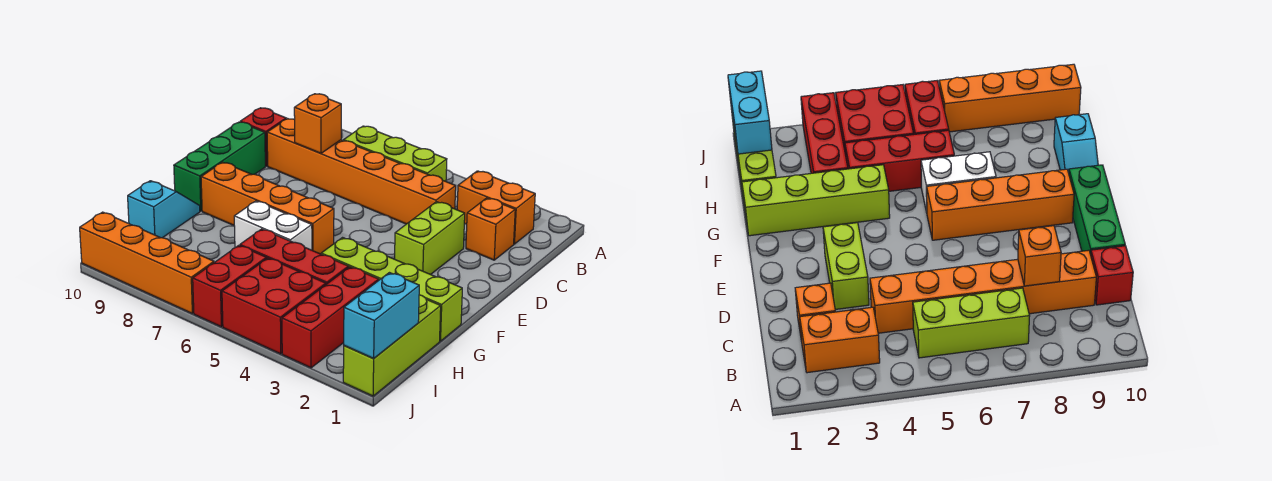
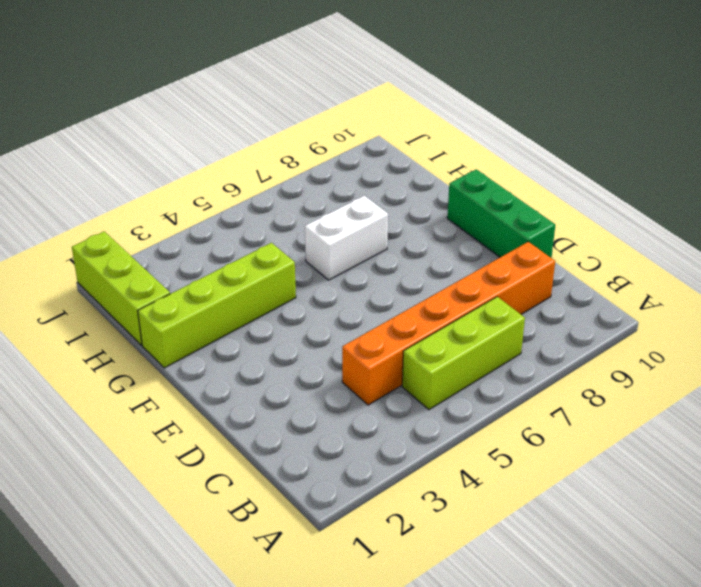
none -> orange brick B2:B3 level 1
none -> orange brick C2 level 1
none -> red brick C10 level 1

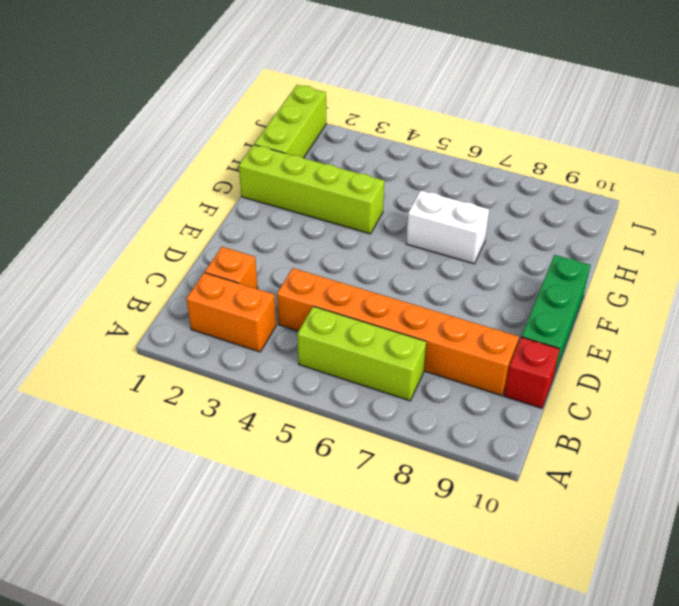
none -> lime brick D3:E3 level 1
none -> orange brick F6:F9 level 1
none -> cyan slope G10:H10 level 1 top H

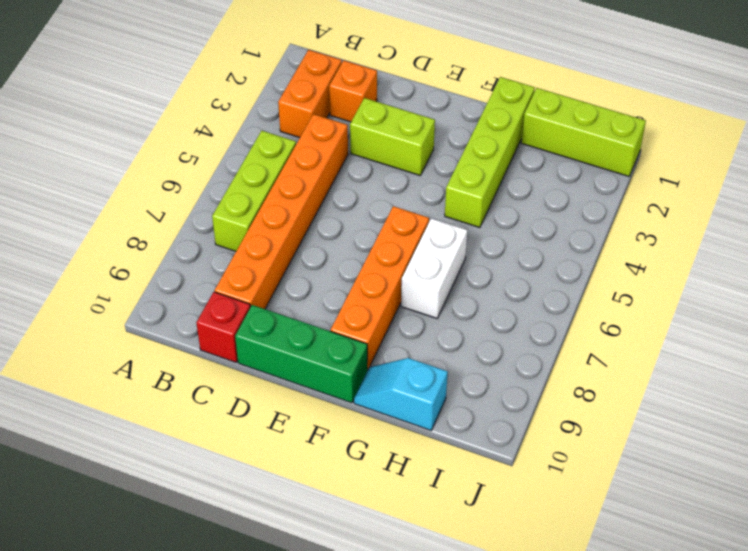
none -> red brick H3:J3 level 1
none -> red brick H4:H6 level 1
none -> red brick I4:J5 level 1

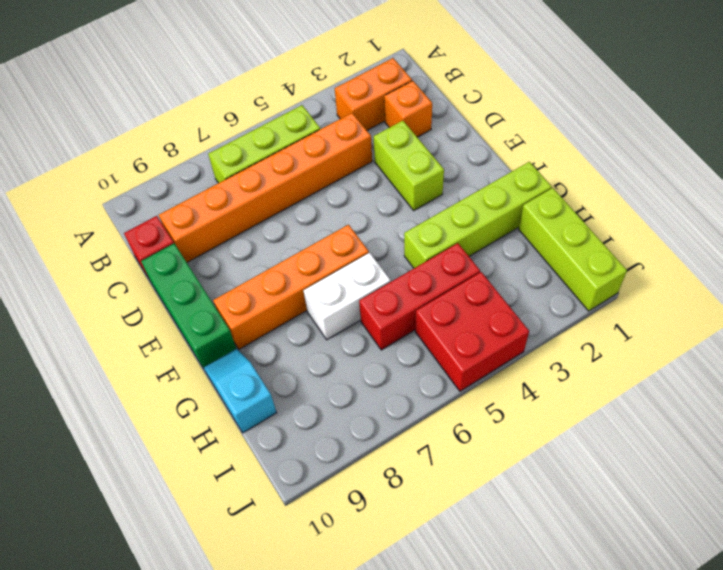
none -> red brick H3:J3 level 1
none -> red brick I6:J6 level 1
none -> orange brick J7:J10 level 1

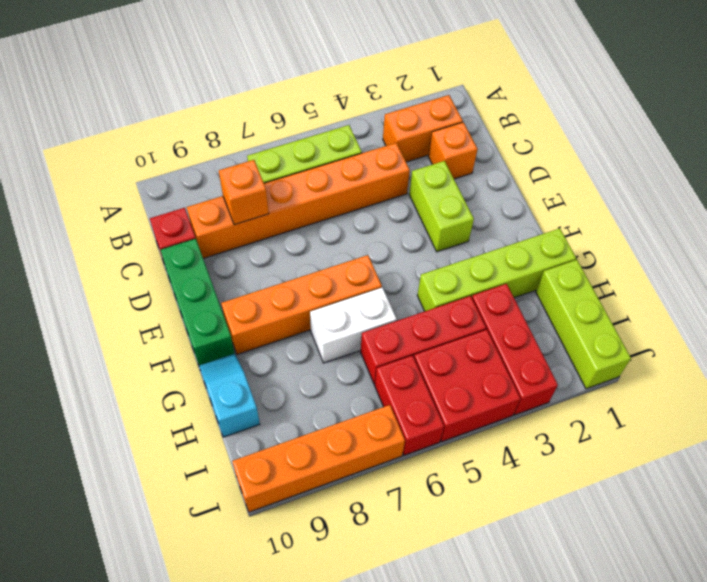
none -> cyan brick I1:J1 level 2

